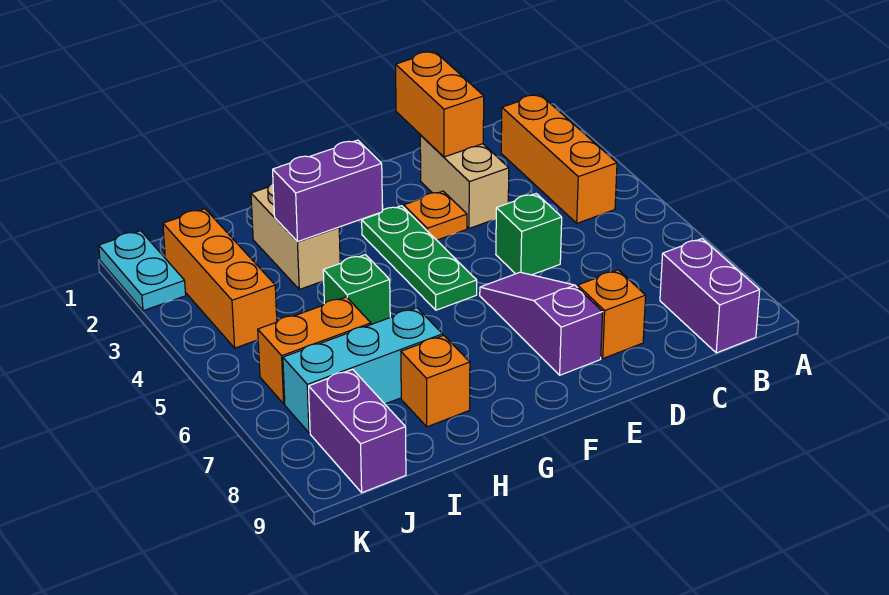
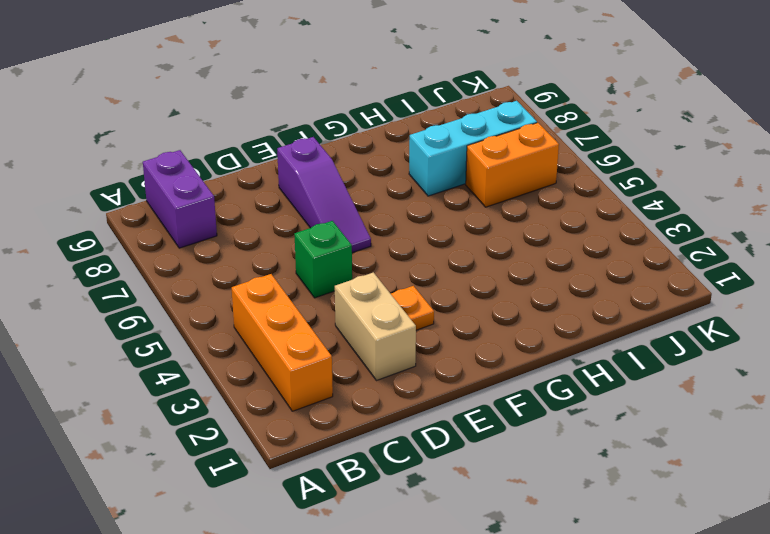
none -> orange brick D8 level 1
none -> green plate F3:F5 level 1
none -> tan brick H2:H3 level 1

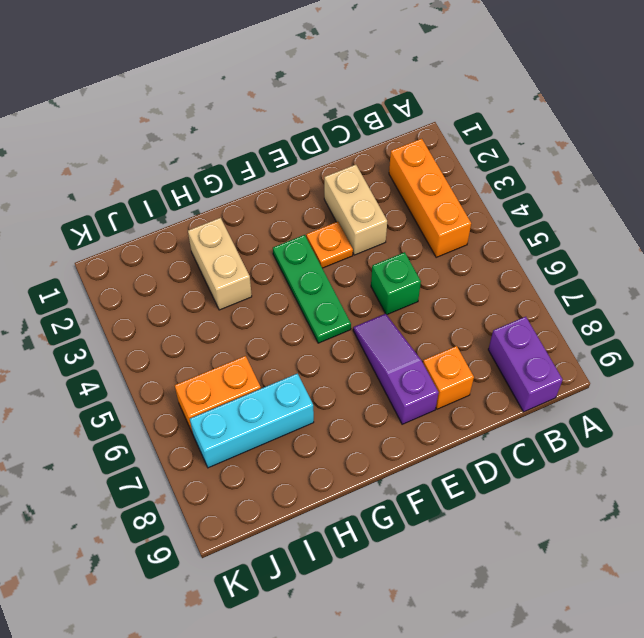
none -> green brick H5 level 1
none -> orange brick H8 level 1
none -> orange brick J2:J4 level 1

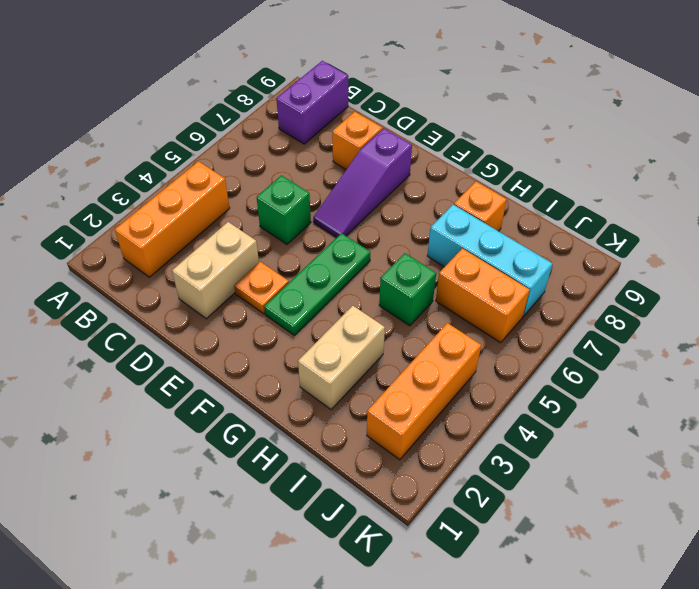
none -> purple brick J8:J9 level 1
none -> cyan plate K1:K2 level 1
none -> orange brick D1:D2 level 2

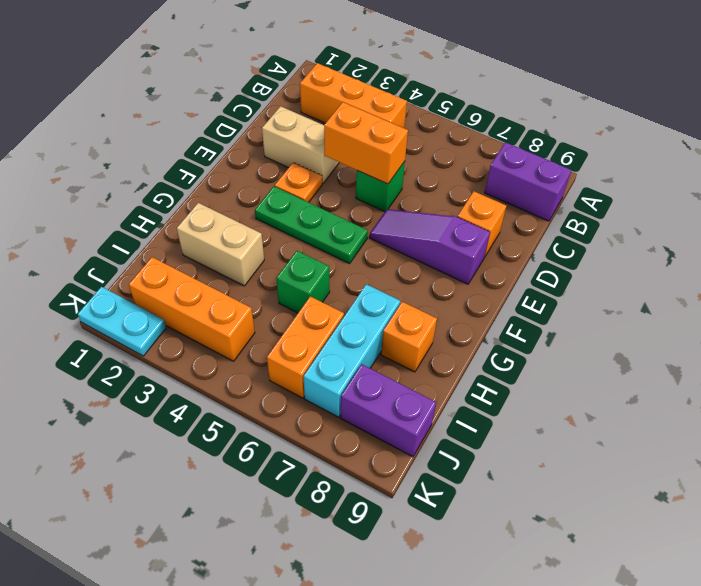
orange brick D4:D5 level 2 -> orange brick D1:D2 level 2
none -> purple brick G3:H3 level 2

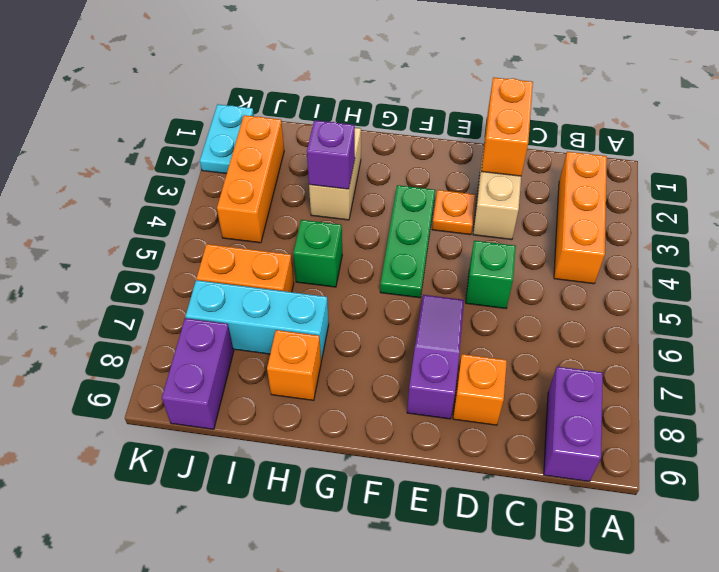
purple brick H3 level 2 -> purple brick G3:H3 level 2

